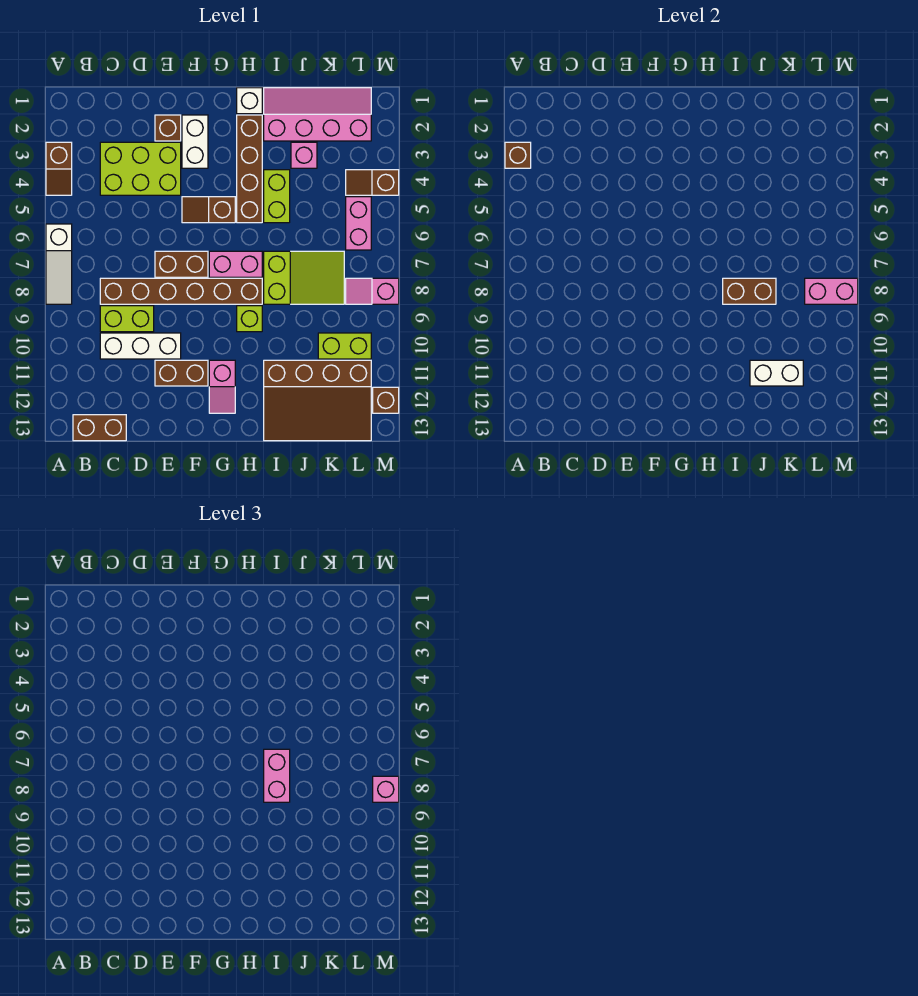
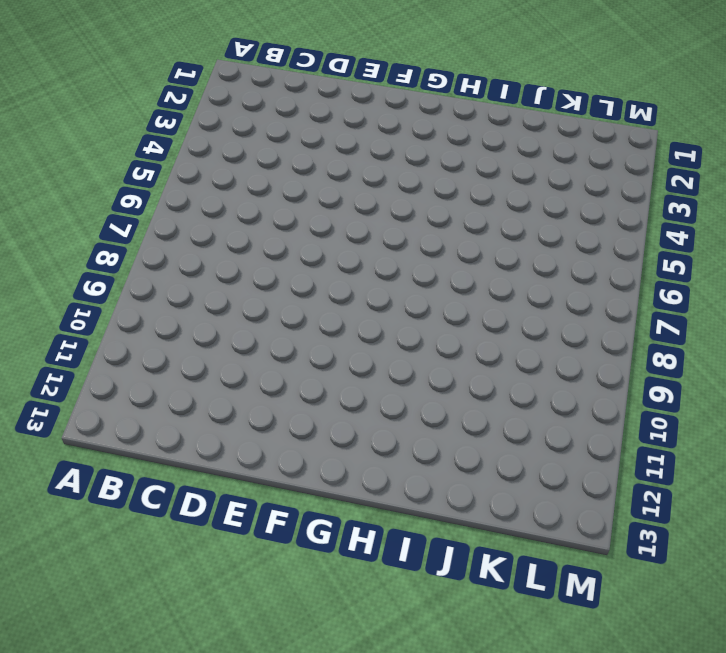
none -> brown slope A3:A4 level 1 top 3
none -> white slope A6:A8 level 1 top 6
none -> brown brick B13:C13 level 1
none -> lime brick C3:E4 level 1

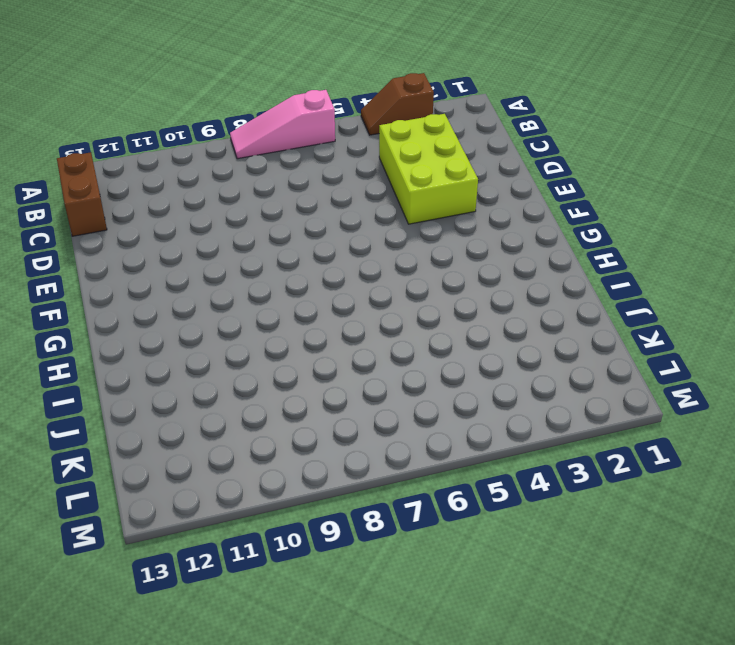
pink slope A6:A8 level 1 top 6 -> white slope A6:A8 level 1 top 6
none -> brown brick C8:H8 level 1
none -> lime brick C9:D9 level 1
none -> white brick C10:E10 level 1
none -> brown brick E2 level 1

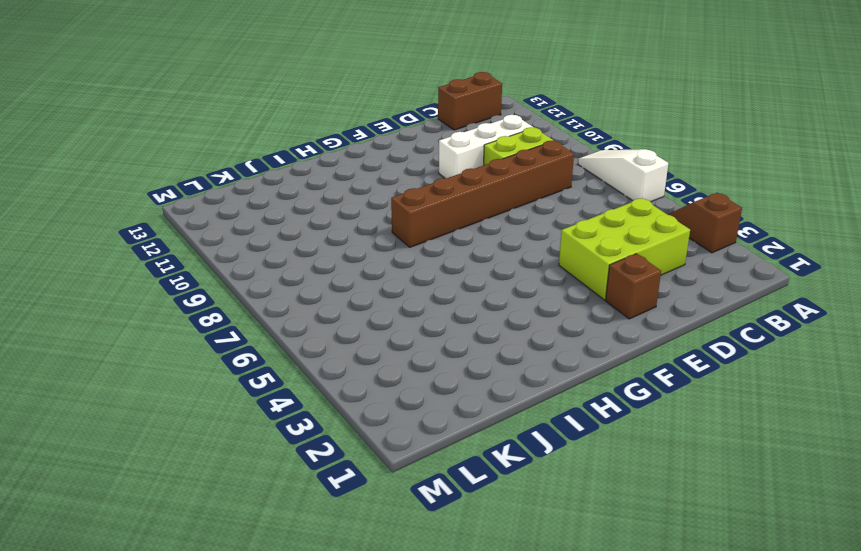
none -> brown brick E7:F7 level 1
none -> brown brick E11:F11 level 1
none -> white brick F2:F3 level 1
none -> brown slope F5:G5 level 1 top G

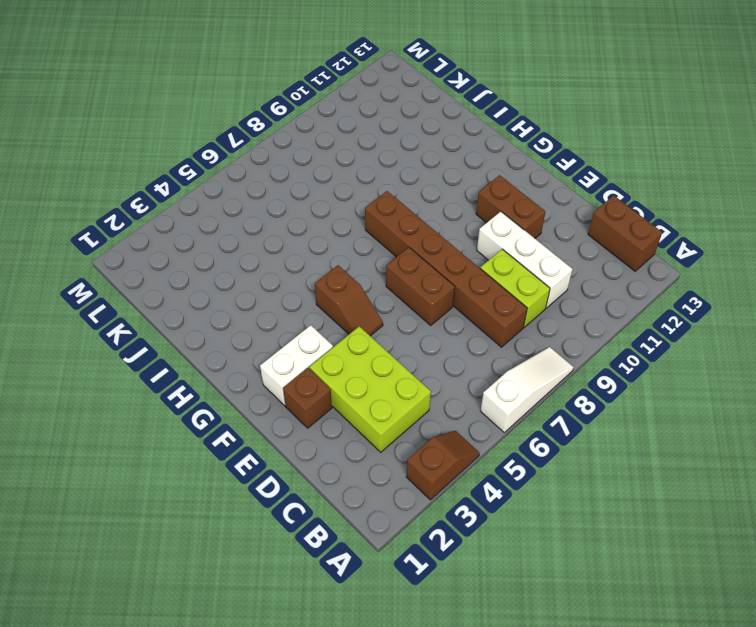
none -> pink brick G7:H7 level 1
none -> pink slope G11:G12 level 1 top 11
none -> white brick H1 level 1
none -> brown brick H2:H5 level 1

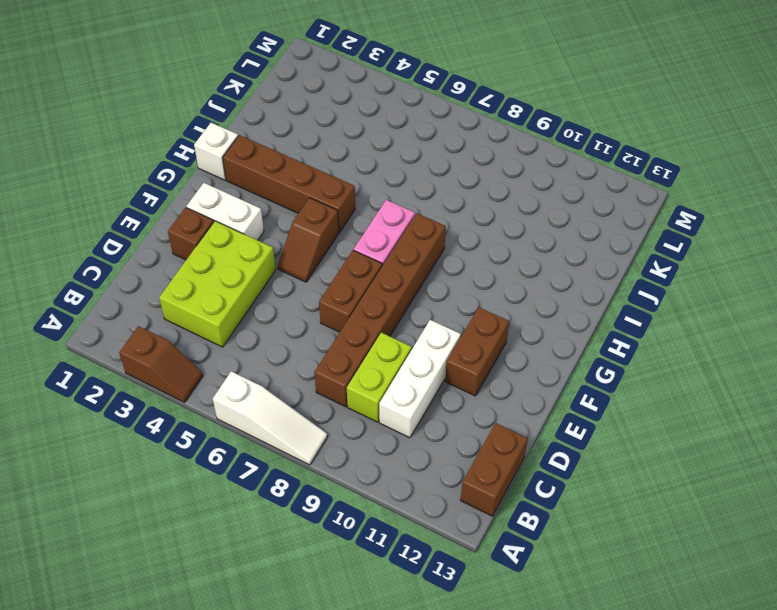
none -> pink slope G11:G12 level 1 top 11
none -> lime brick H9 level 1
none -> pink slope I1:L2 level 1 top 2
none -> lime brick I4:I5 level 1

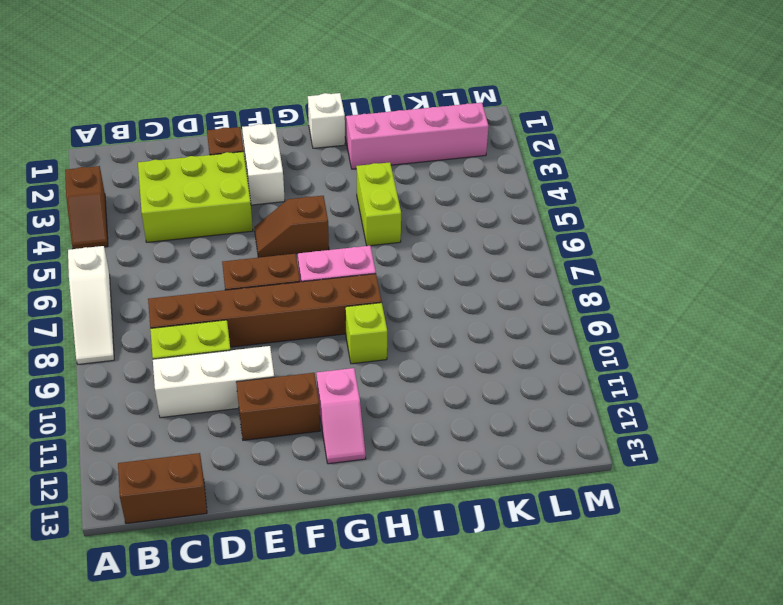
none -> brown brick H2:H5 level 1
none -> lime slope I7:K8 level 1 top I
none -> brown slope I11:L13 level 1 top 11
none -> pink brick J3 level 1

